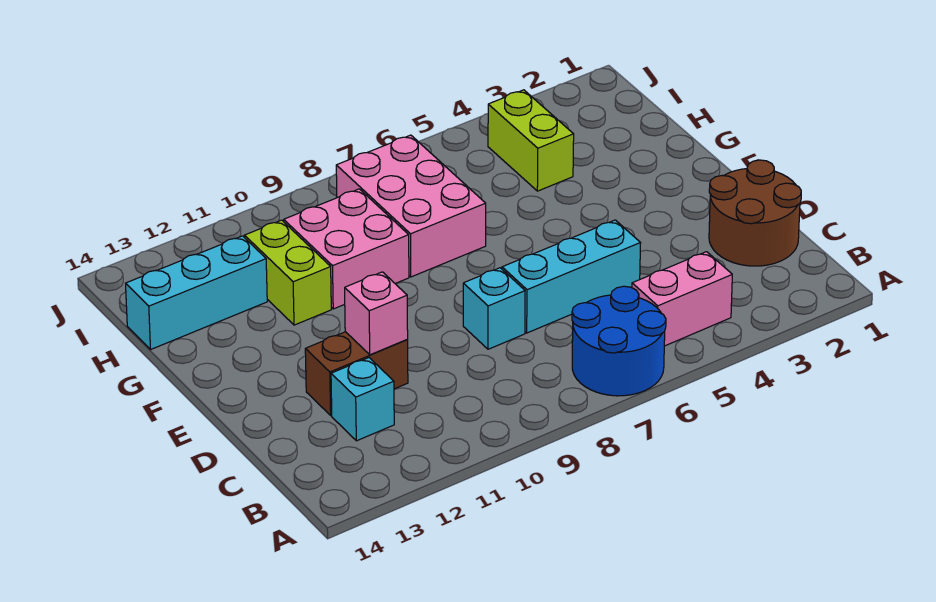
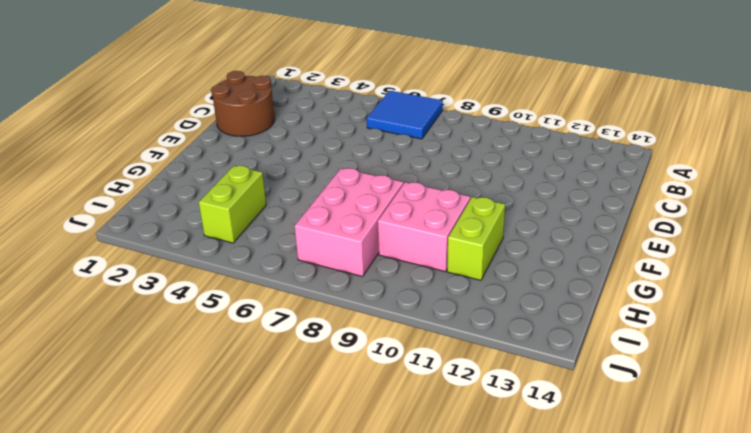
blue tile A6:B7 level 1 -> blue round brick A6:B7 level 1
none -> pink brick B4:B5 level 1
none -> cyan brick C12 level 1
none -> cyan brick D5:D7 level 1

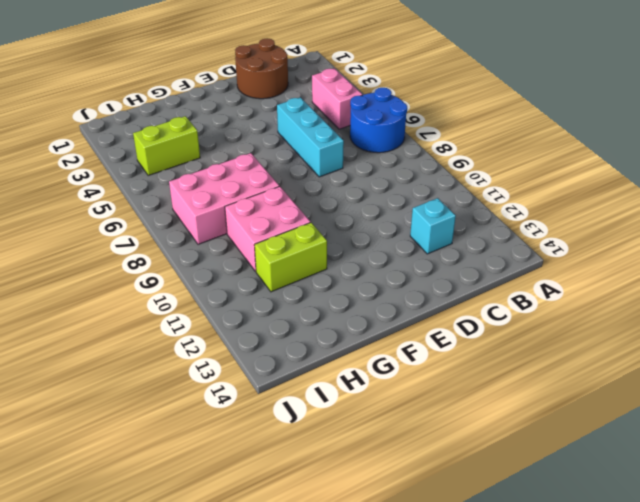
none -> cyan brick D8 level 1
none -> brown brick D11:D12 level 1
none -> cyan brick H12:H14 level 1

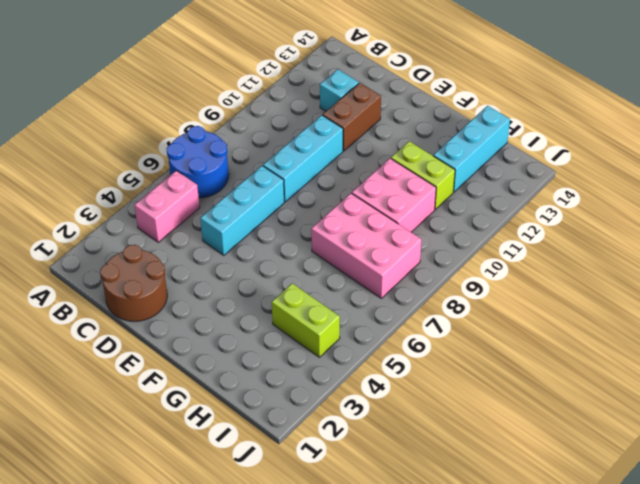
cyan brick D8:D10 level 1 -> cyan brick D8 level 1
none -> pink brick D11 level 2

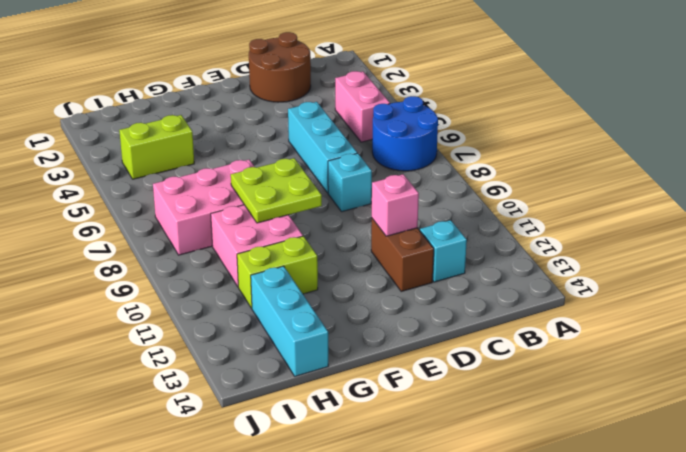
lime plate F8:G9 level 2 -> none

